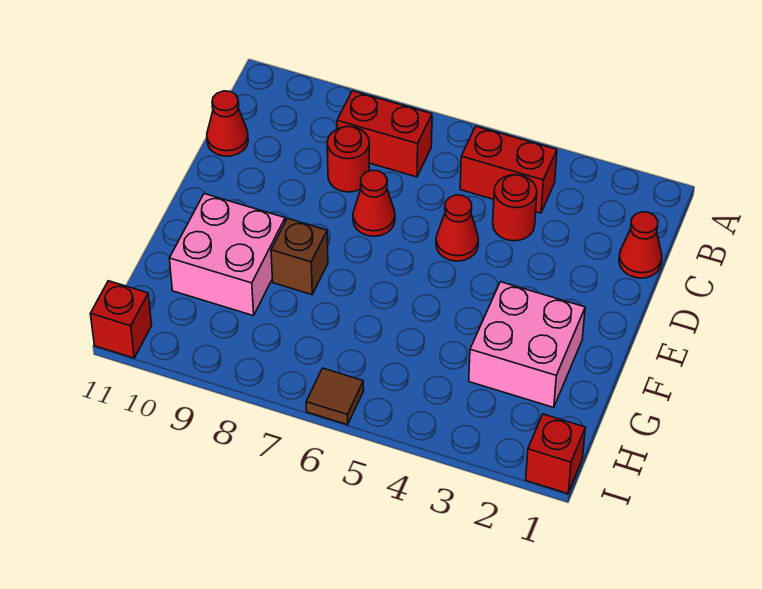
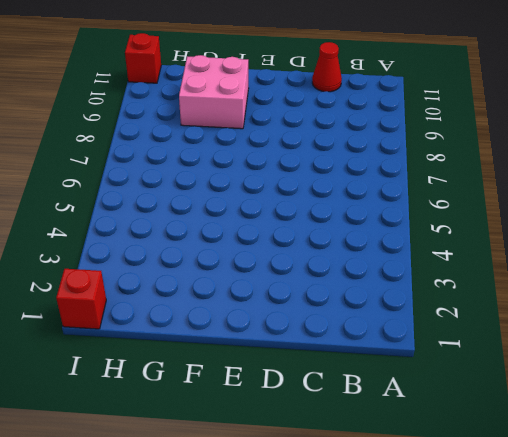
none -> red brick B4:B5 level 1
none -> red brick B7:B8 level 1
none -> red cone C1 level 1

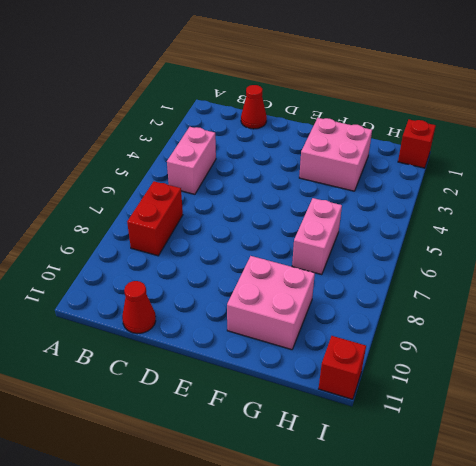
pink brick B4:B5 level 1 -> red brick B4:B5 level 1
pink brick G6:G7 level 1 -> none
none -> red round brick C4 level 1
none -> red round brick C8 level 1
none -> red cone D5 level 1

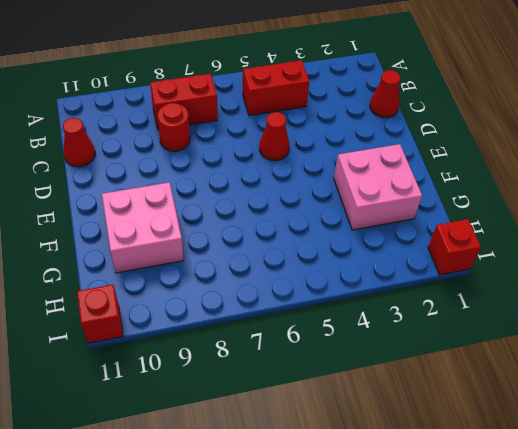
none -> red round brick C4 level 1
none -> red cone D7 level 1
none -> brown brick F8 level 1

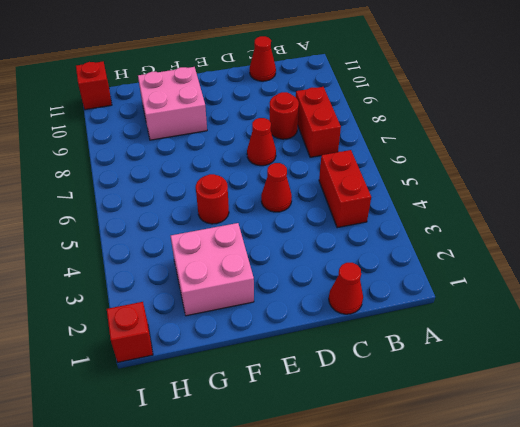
red round brick F5 level 1 -> red round brick C4 level 1
none -> brown brick F8 level 1
none -> brown tile I6 level 1

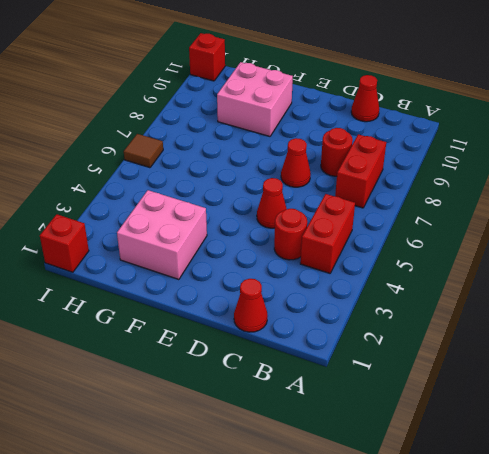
none -> brown brick F8 level 1

